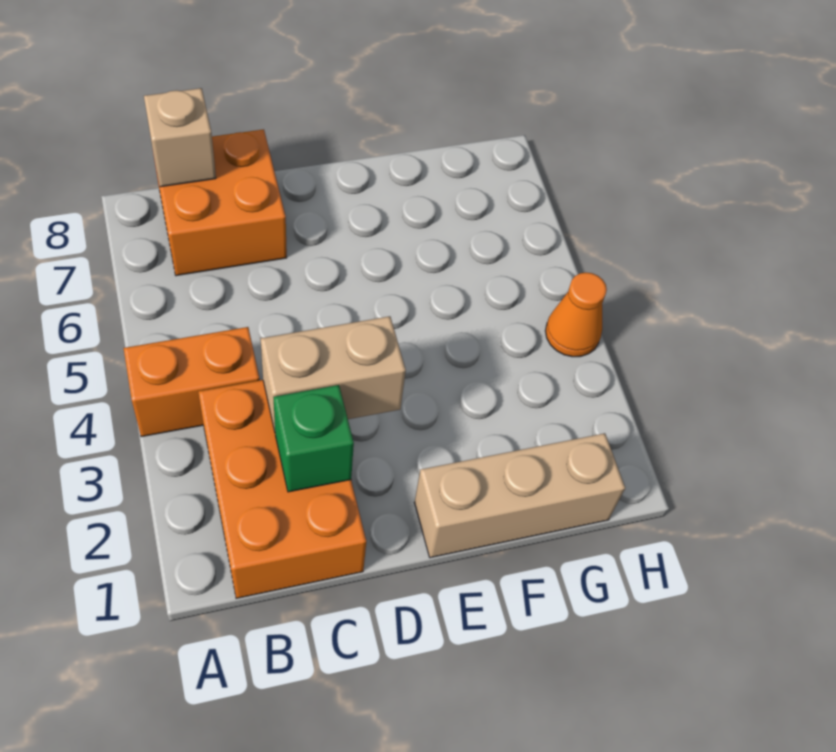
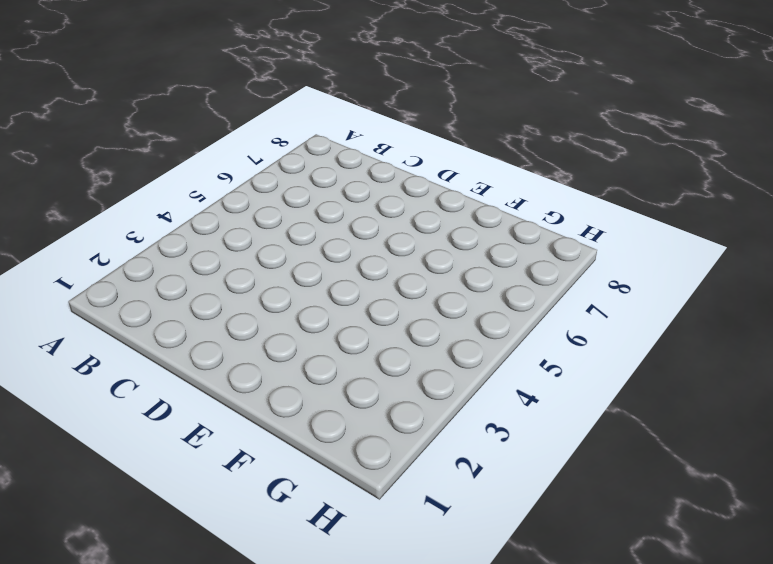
none -> orange brick A4:B4 level 1
none -> orange brick B1:C3 level 1

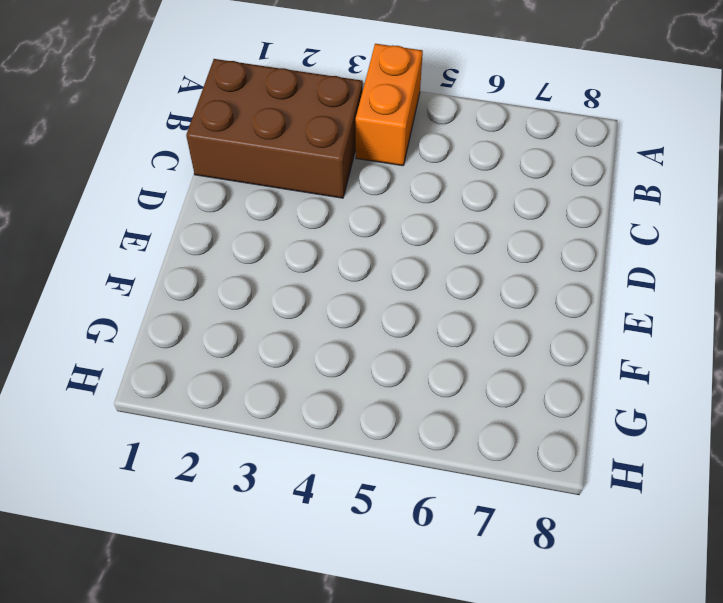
brown brick B1:C3 level 1 -> orange brick B1:C3 level 1
none -> orange brick B7:C8 level 1
none -> tan brick E1:G1 level 1

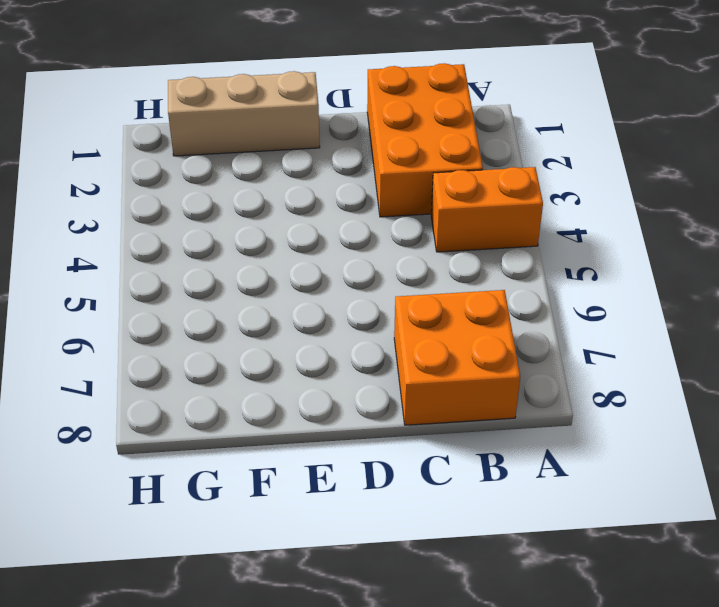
none -> orange cone H4 level 1
none -> tan brick B8 level 2

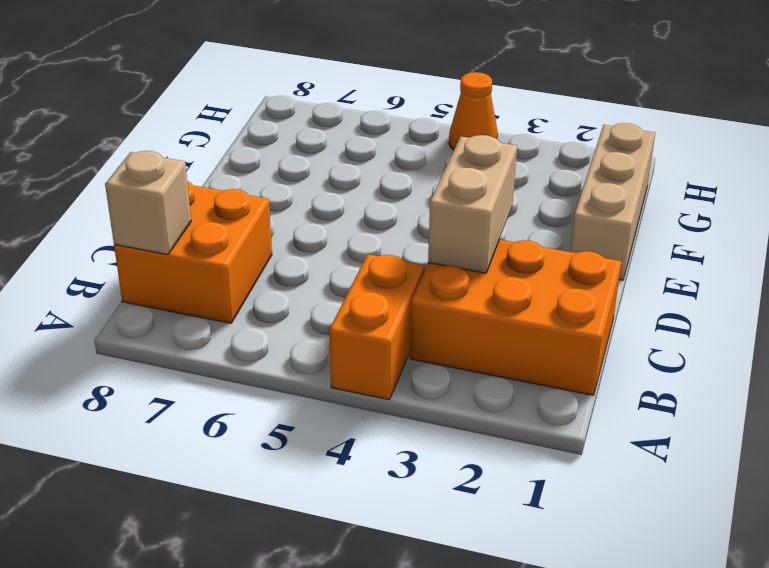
none -> green brick C2 level 2

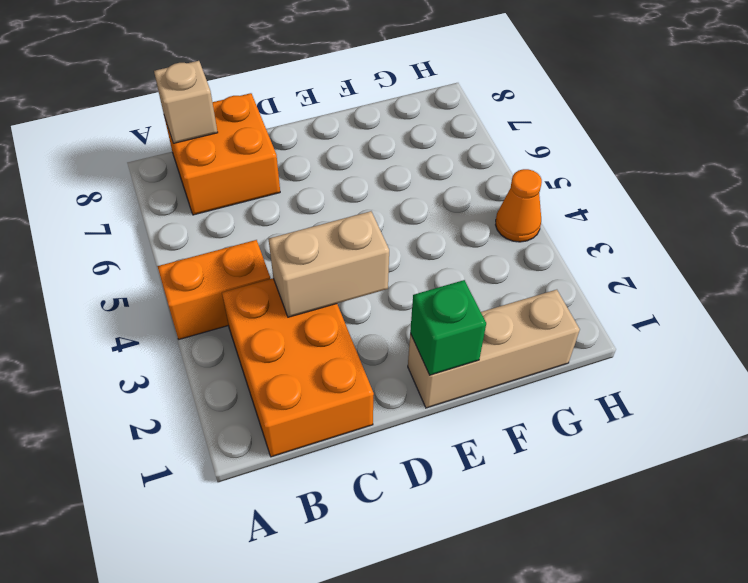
green brick E1 level 2 -> green brick C2 level 2

